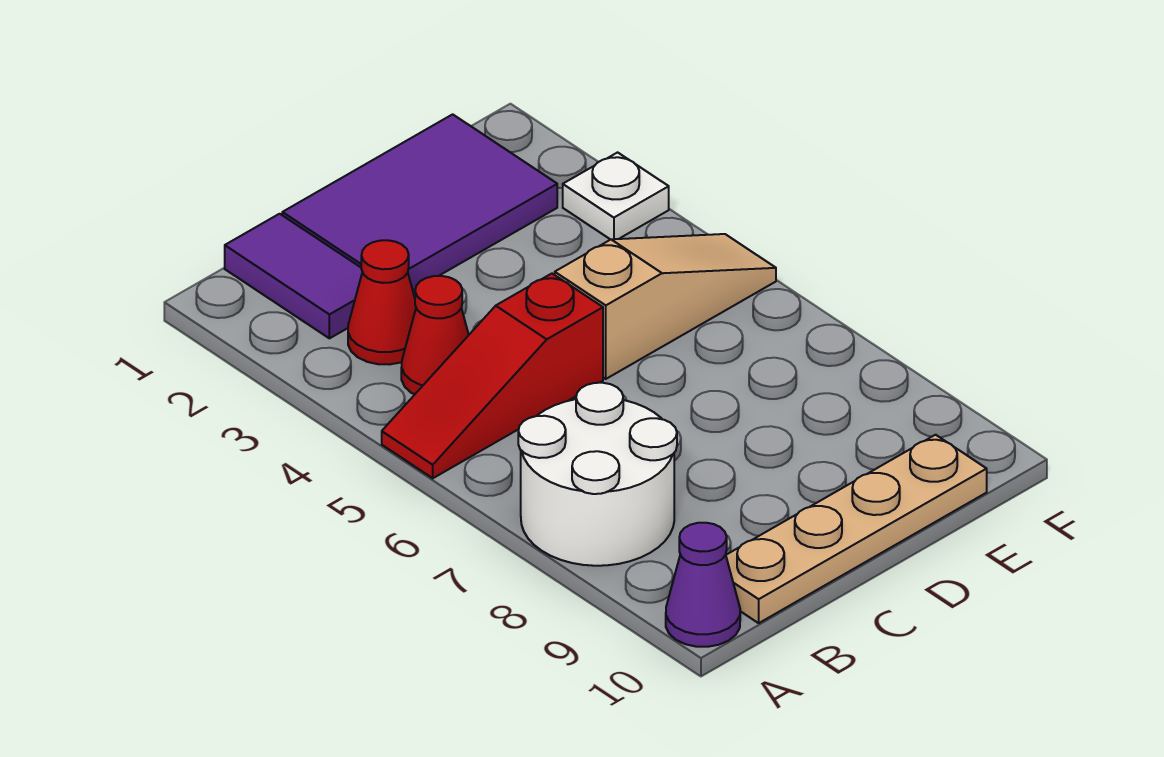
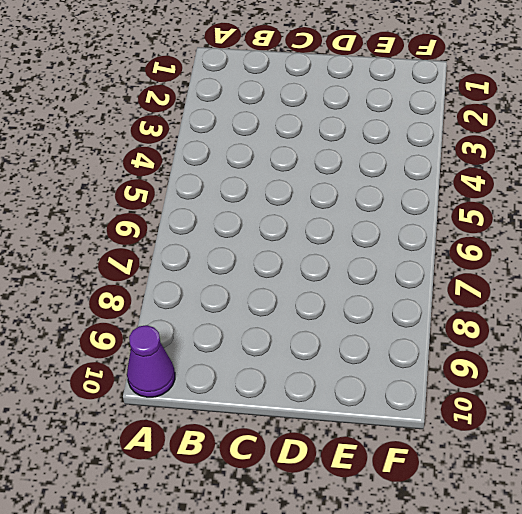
none -> red slope A5:C5 level 1 top C
none -> white round brick A7:B8 level 1

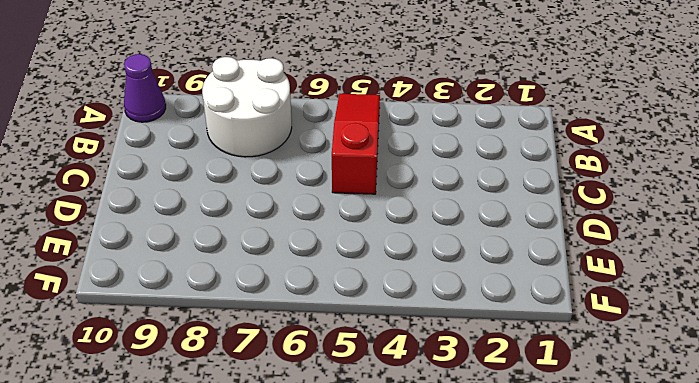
none -> purple tile B1:B2 level 1
none -> red cone B3 level 1

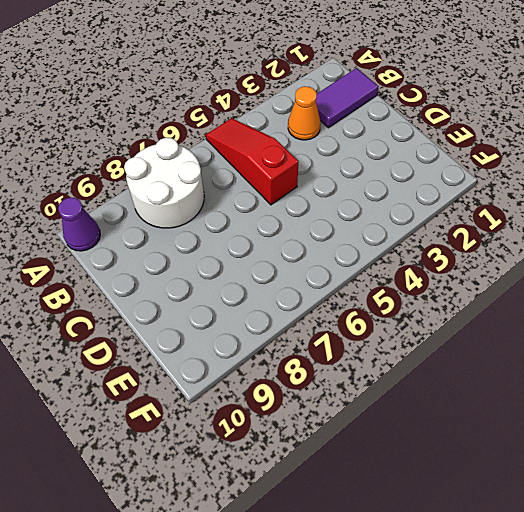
orange cone B3 level 1 -> red cone B3 level 1
none -> red cone B4 level 1
none -> tan plate B10:E10 level 1

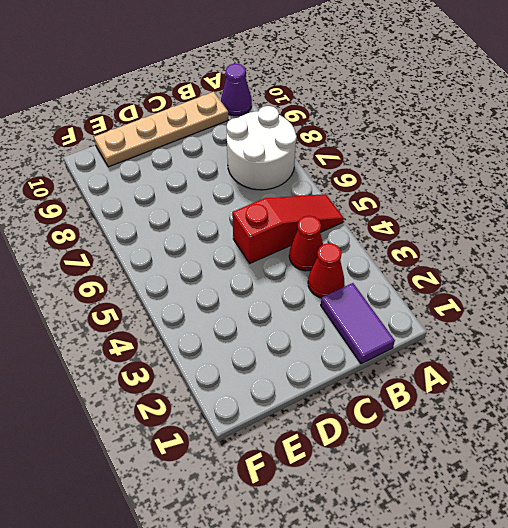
none -> purple tile C1:E2 level 1
none -> tan slope D5:F5 level 1 top D

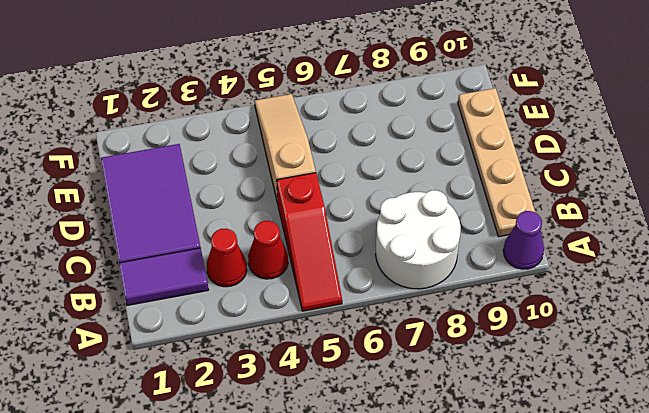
none -> white plate F3 level 1

